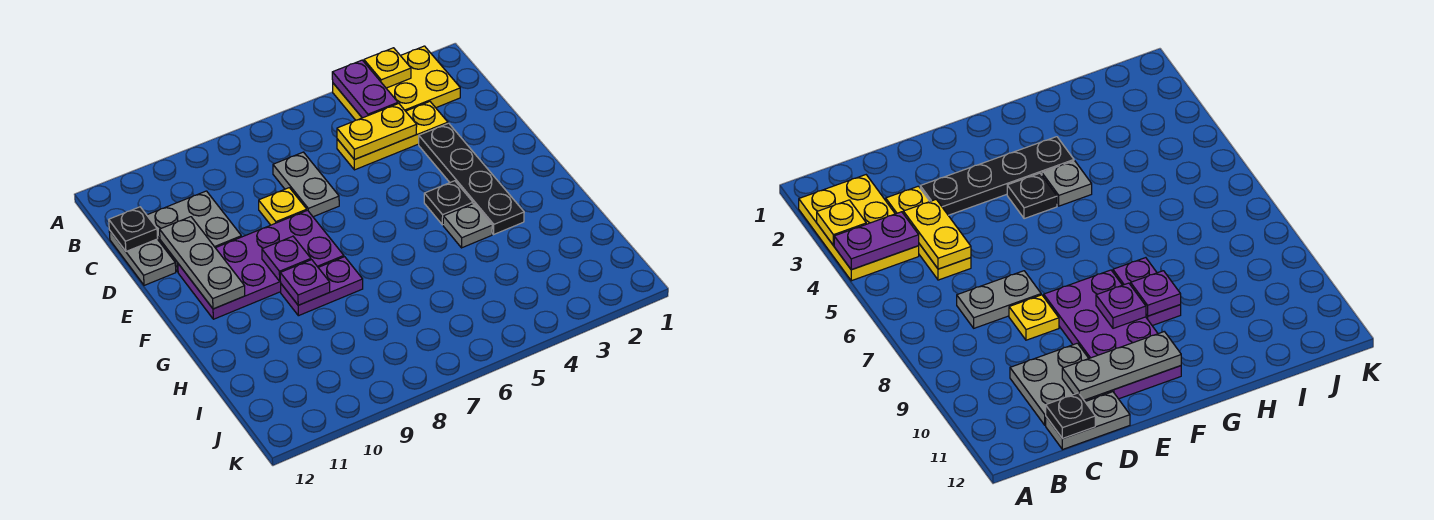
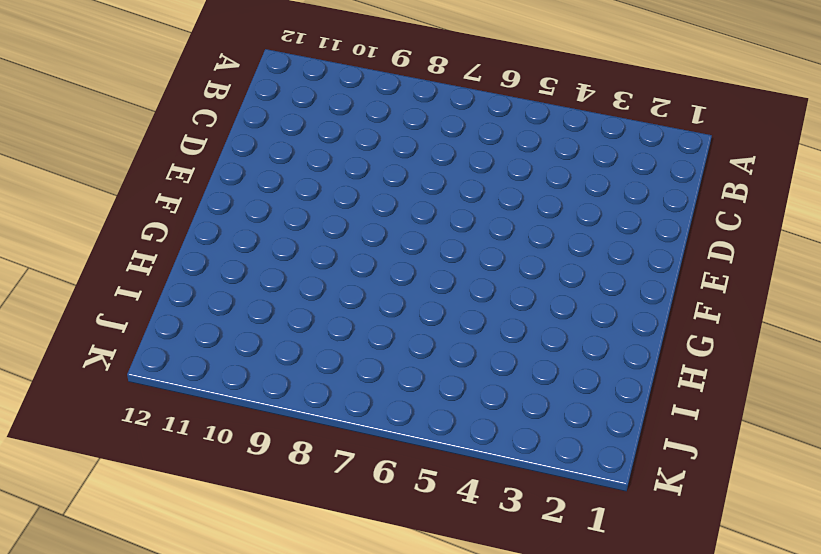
none -> yellow plate A2:B4 level 1
none -> yellow plate C3:C5 level 1
none -> grey plate C7:D7 level 1

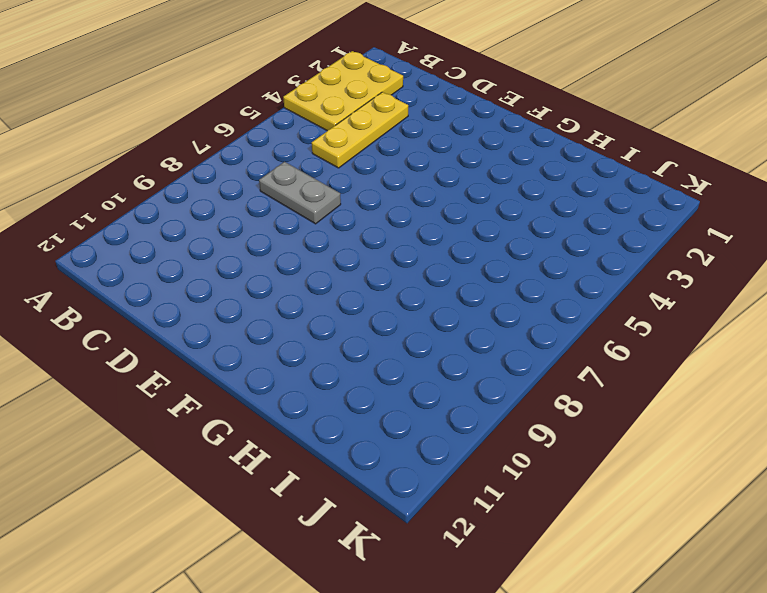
none -> grey plate C10:D11 level 1
none -> grey plate C12:D12 level 1
none -> black plate D3:G3 level 1

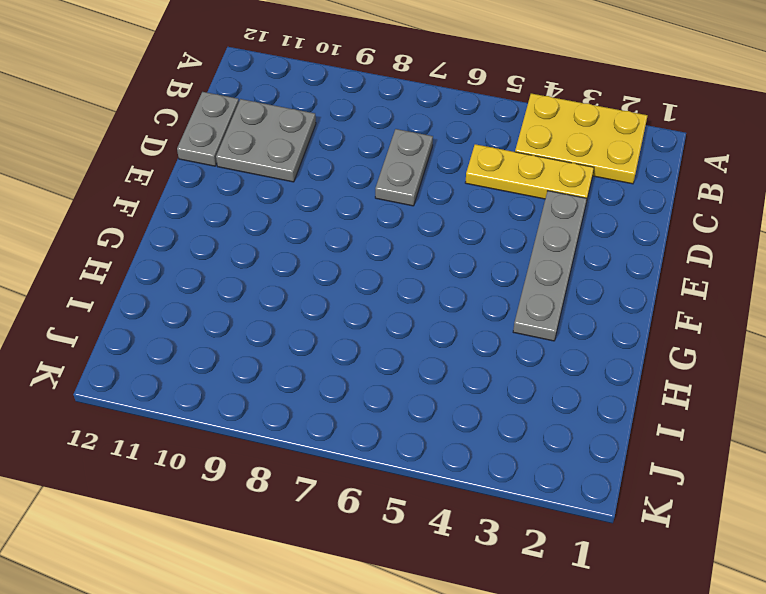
grey plate D3:G3 level 1 -> black plate D3:G3 level 1
none -> yellow plate D8 level 1
none -> purple plate E8:F11 level 1
none -> black plate F4 level 1

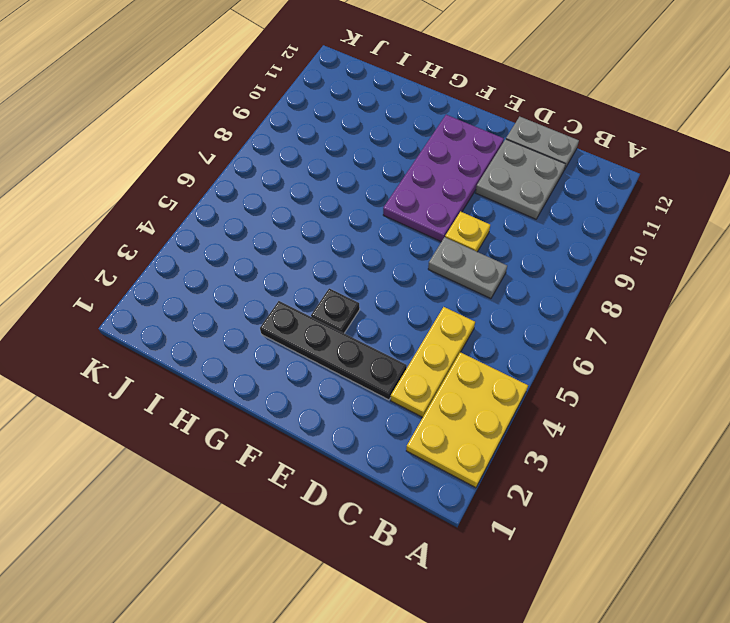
none -> grey plate G4 level 1
none -> purple plate G8:G9 level 1
none -> yellow plate A3 level 2

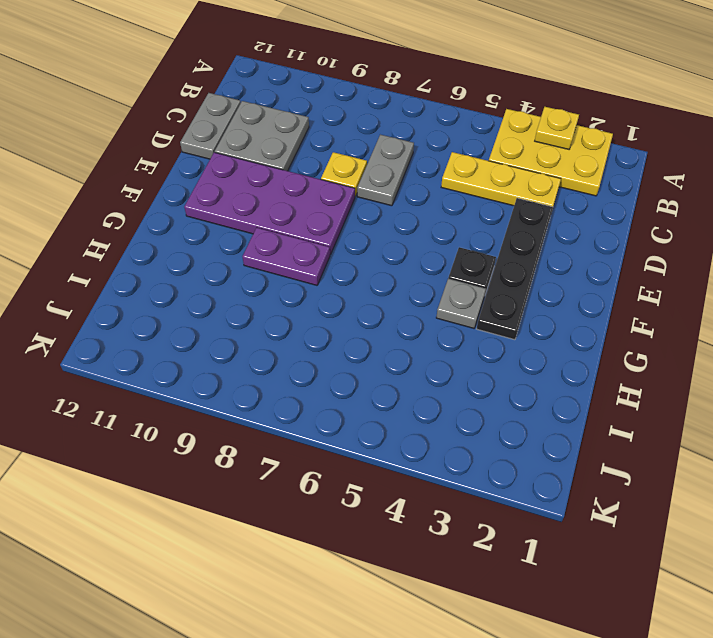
none -> purple plate A4:B4 level 2
none -> yellow plate C4:C5 level 2
none -> black plate C12 level 2

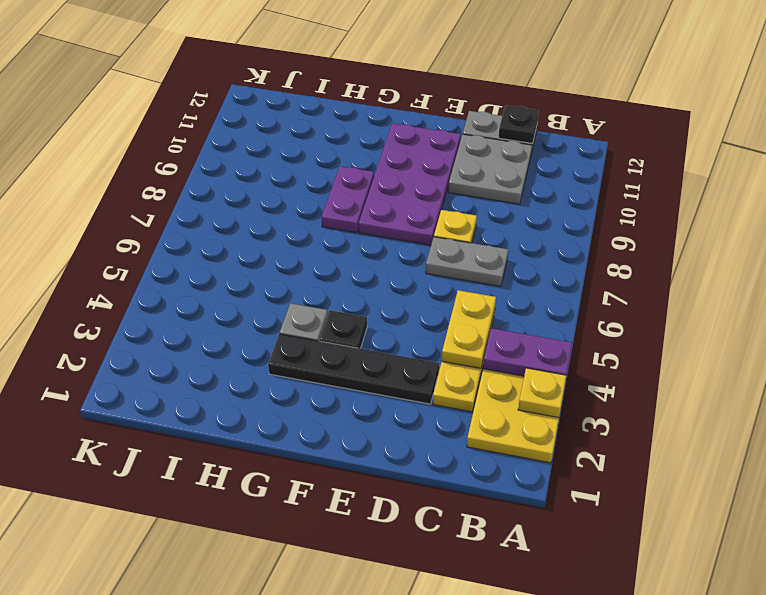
none -> grey plate D11:F11 level 2
none -> purple plate F9 level 2
none -> purple plate G9 level 2

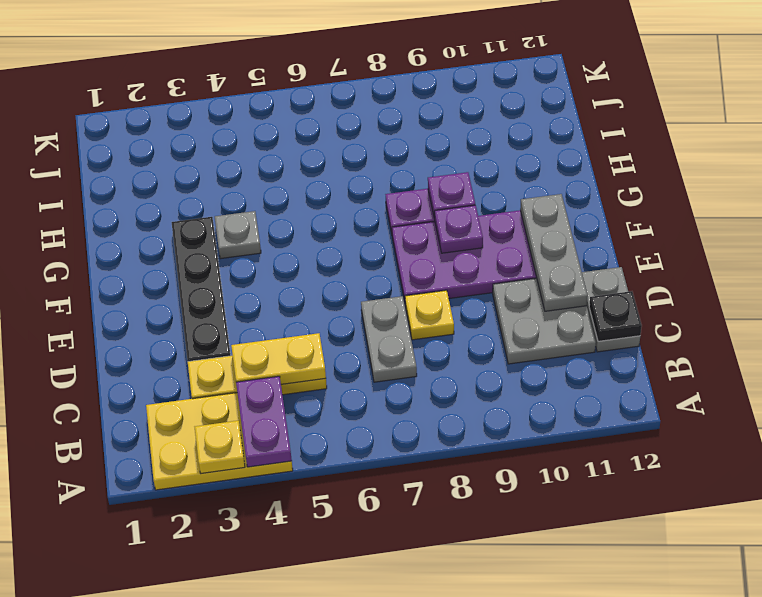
none -> black plate F4 level 1

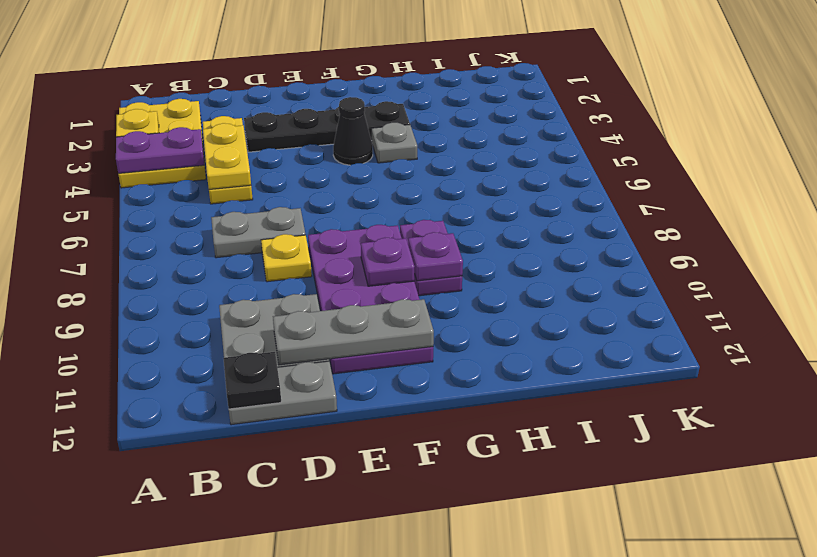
black cone F4 level 1 -> black plate F4 level 1

